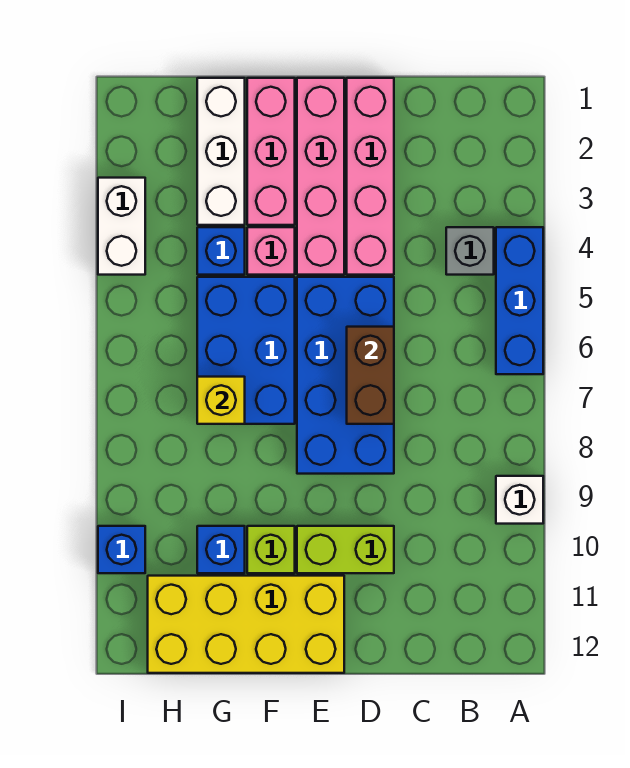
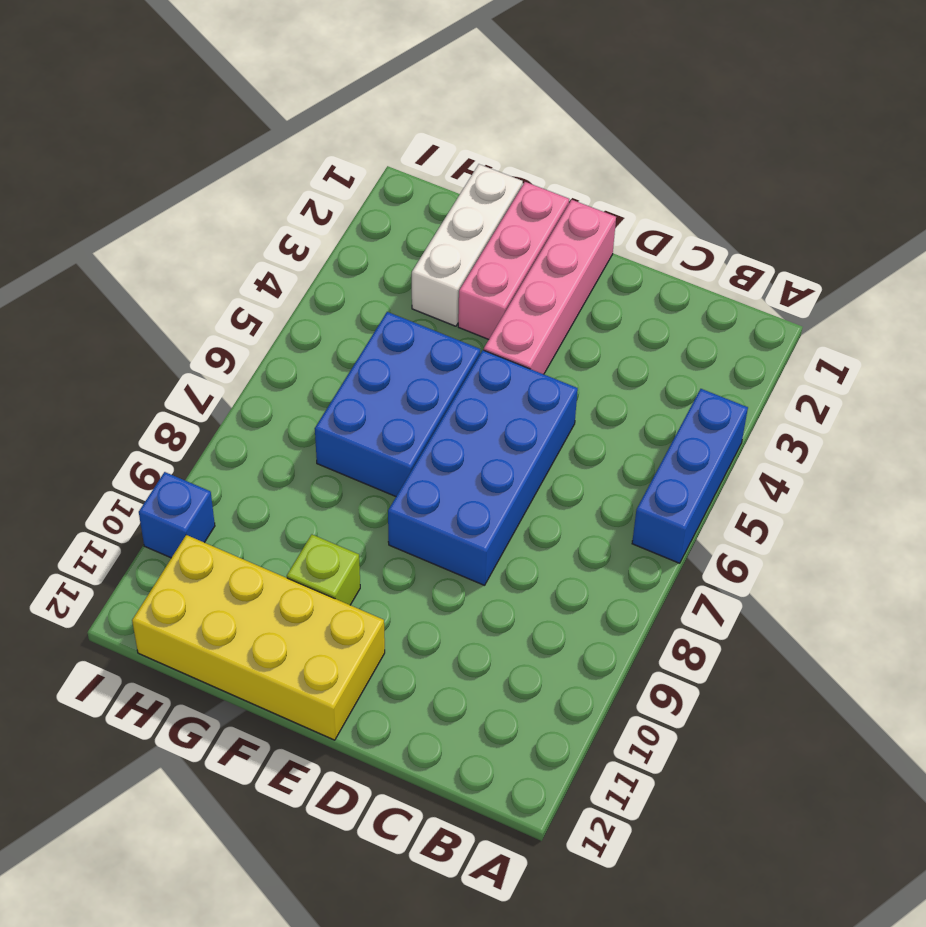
none -> white brick A9 level 1
none -> grey brick B4 level 1
none -> pink brick D1:D4 level 1

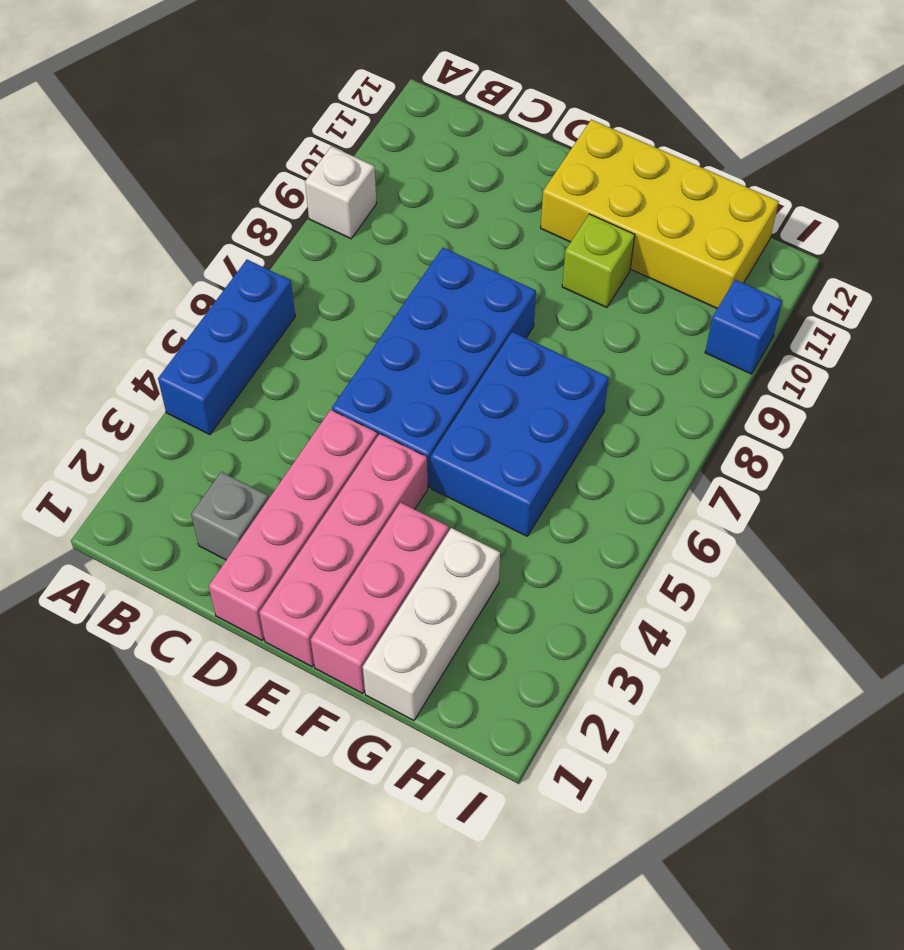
grey brick C2 level 1 -> grey brick B4 level 1
none -> lime brick D10:E10 level 1
none -> pink brick F4 level 1
none -> blue brick G4 level 1

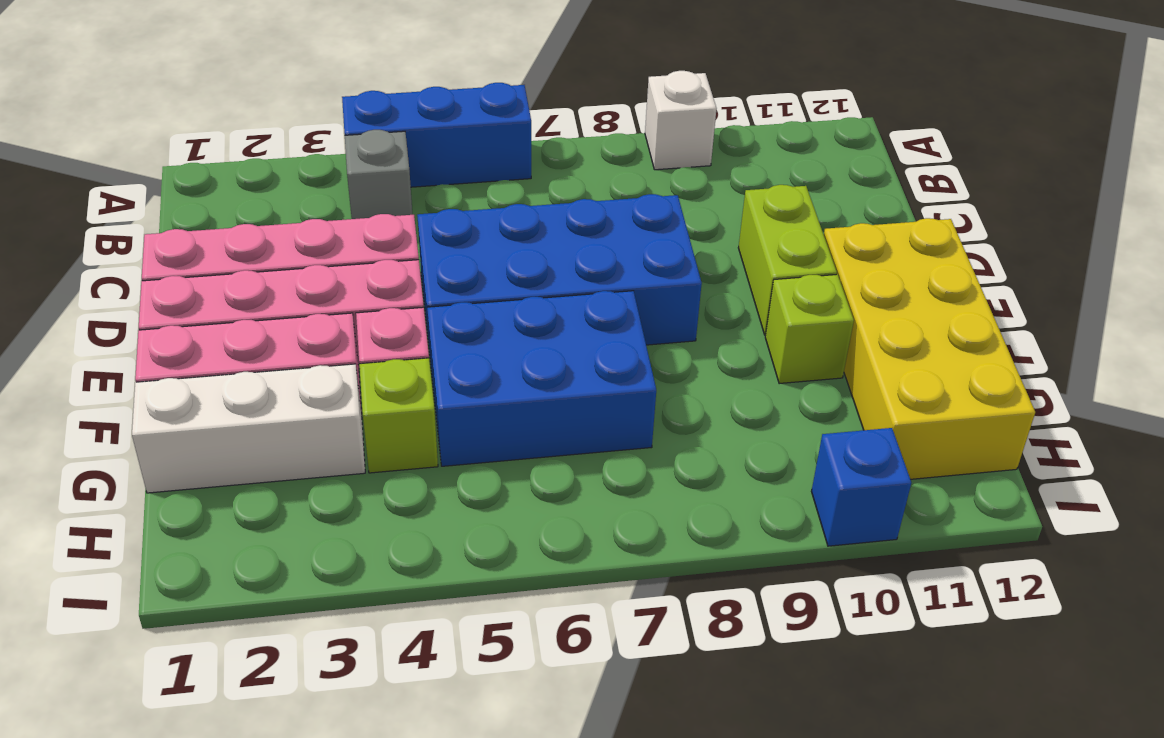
lime brick G4 level 1 -> blue brick G4 level 1
none -> blue brick G10 level 1
none -> white brick I3:I4 level 1
none -> brown brick D6:D7 level 2

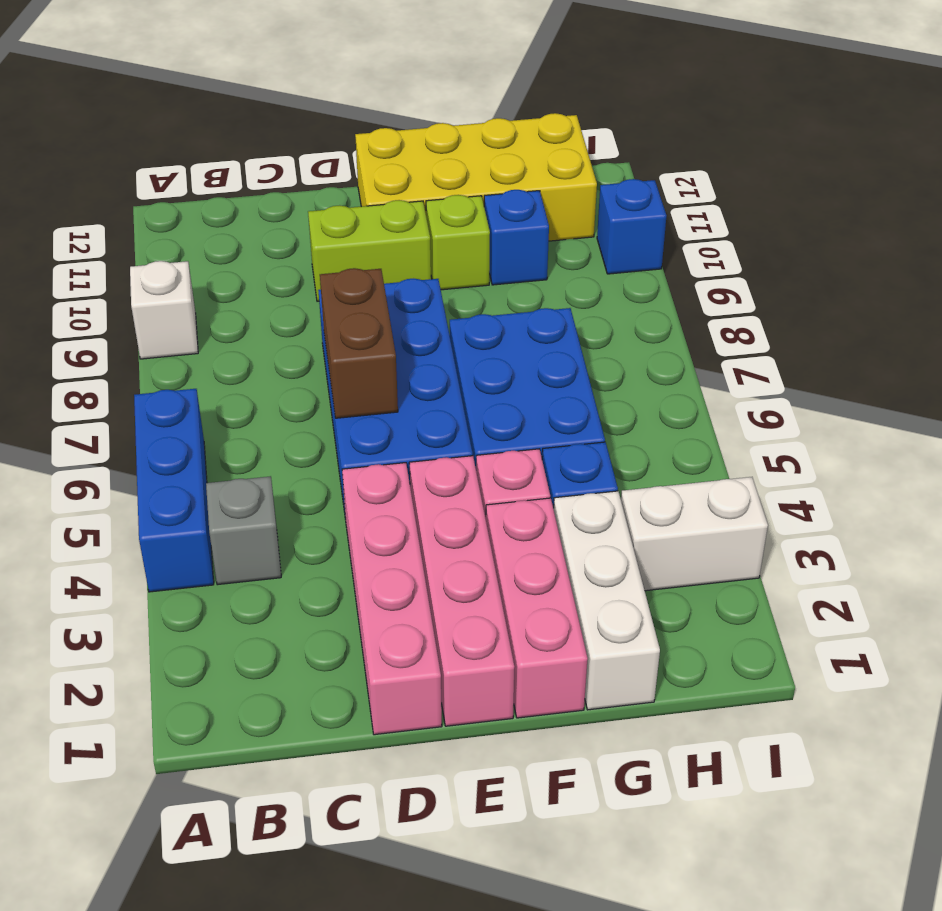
white brick H3:I3 level 1 -> white brick I3:I4 level 1
none -> yellow brick G7 level 2

